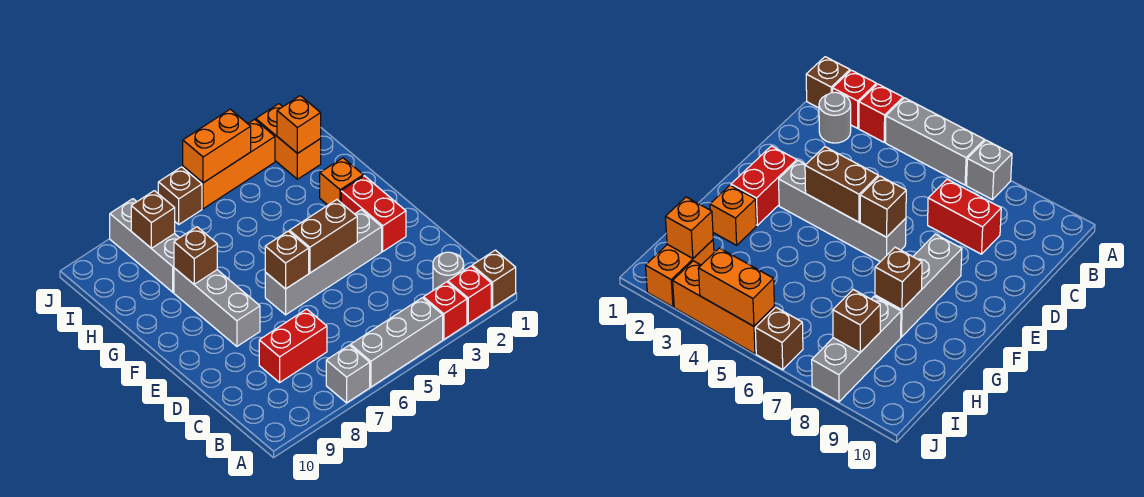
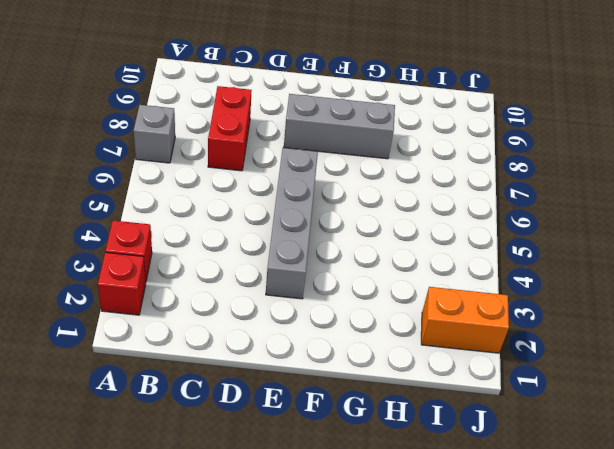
none -> brown brick A1 level 1
none -> grey brick A4:A6 level 1
none -> grey round brick B2 level 1

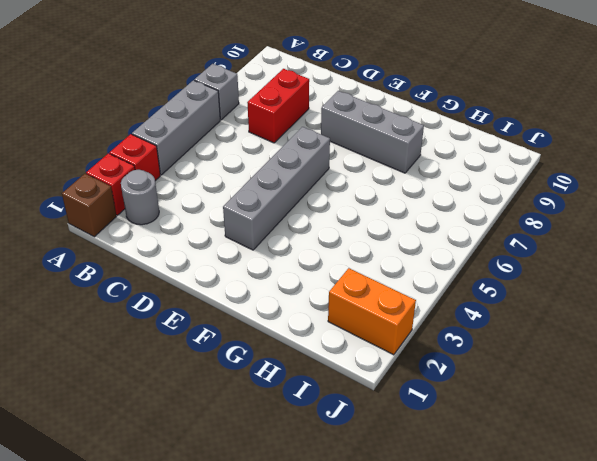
none -> red brick E2:F2 level 1
none -> orange brick G2 level 1
none -> grey brick H8:J8 level 1

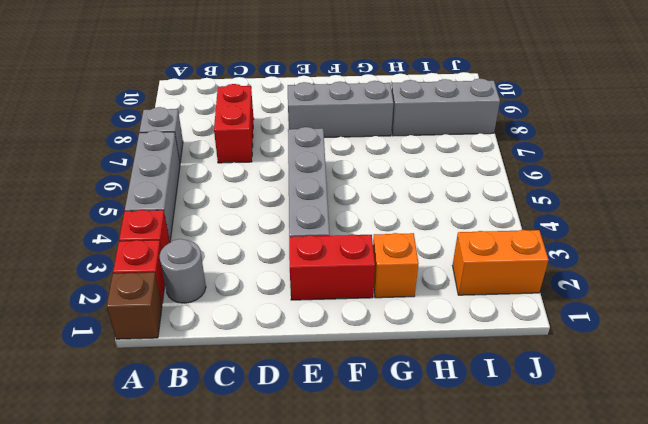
none -> orange brick J3:J5 level 1
none -> brown brick J6 level 1
none -> brown brick E4:E5 level 2

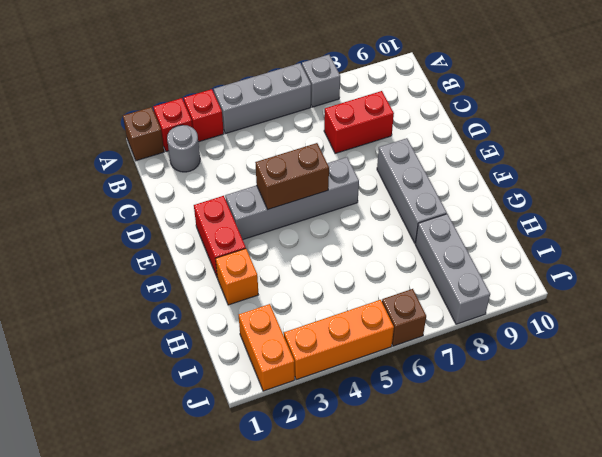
none -> brown brick E6 level 2
none -> brown brick G8 level 2
none -> orange brick I2 level 2

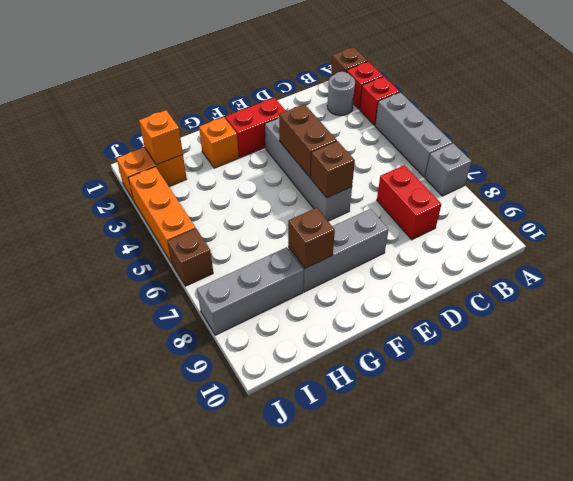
none -> brown brick I8 level 2
none -> orange brick J4:J5 level 2

